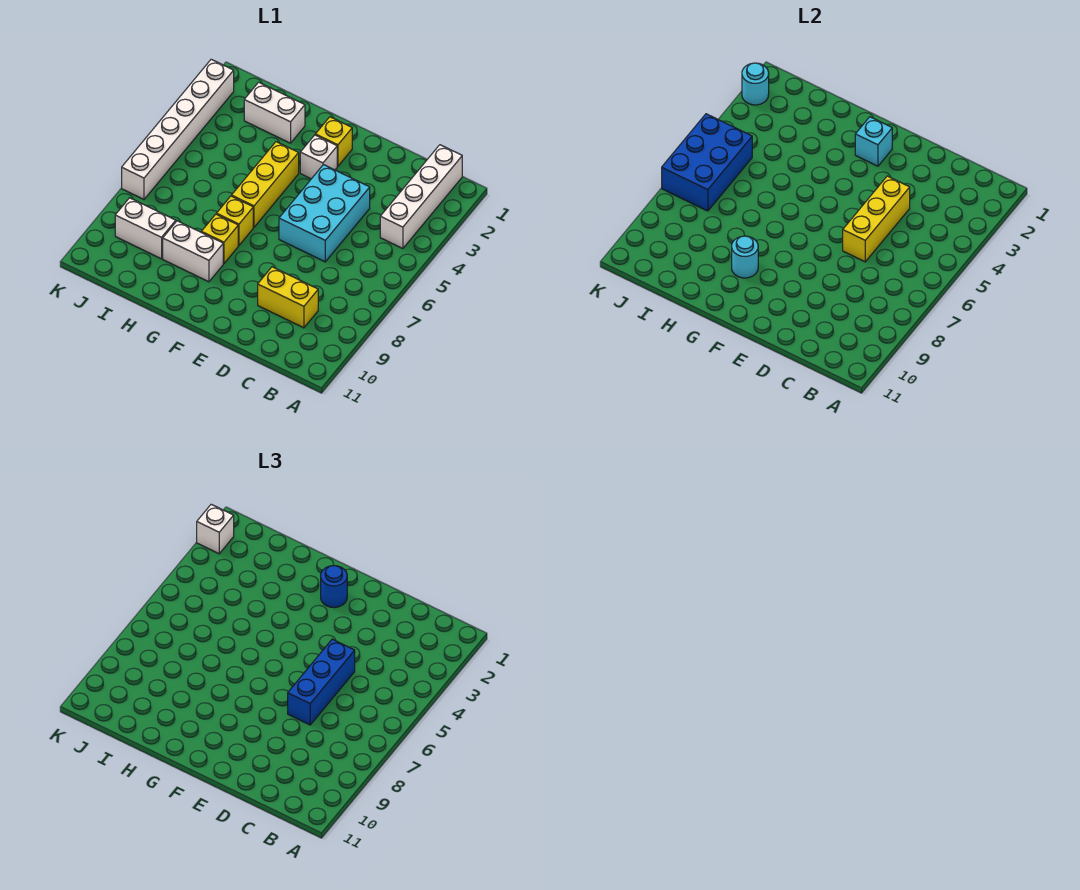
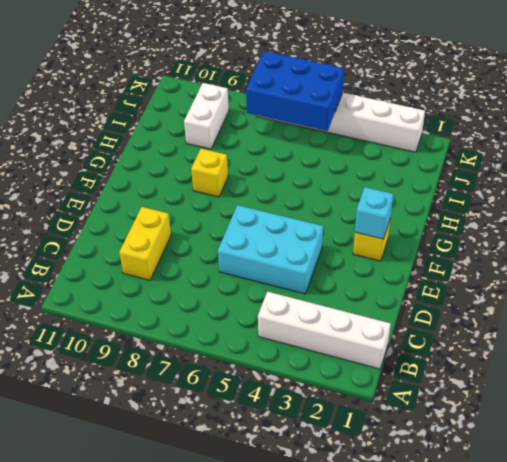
none -> white brick F3 level 1
none -> yellow brick G4:G6 level 1
none -> yellow brick G7 level 1

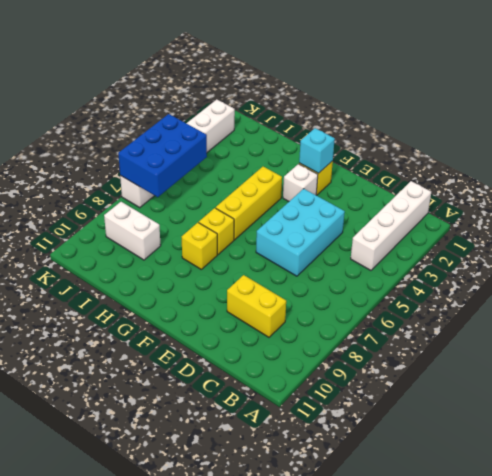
none -> white brick G9:H9 level 1
none -> white brick H2:I2 level 1
none -> yellow brick D4:D6 level 2

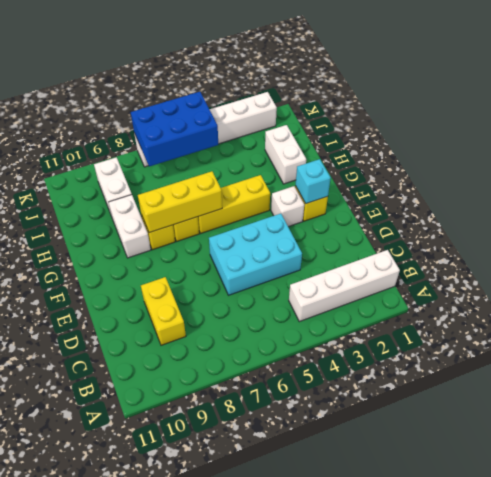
yellow brick G6:G8 level 2 -> yellow brick D4:D6 level 2
none -> cyan round brick G9 level 2
none -> cyan round brick K2 level 2
none -> blue brick D5:D7 level 3

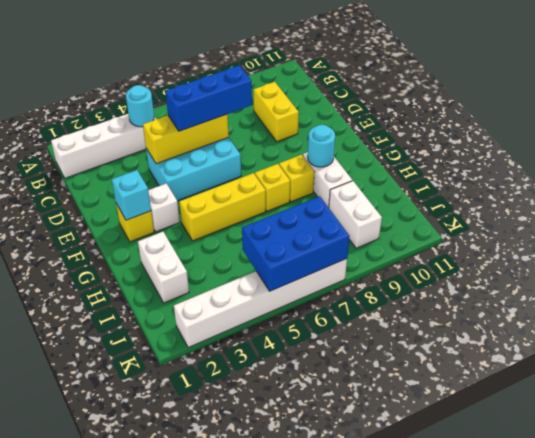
cyan round brick B4 level 2 -> cyan round brick K2 level 2
none -> blue round brick F2 level 3
none -> white brick K2 level 3

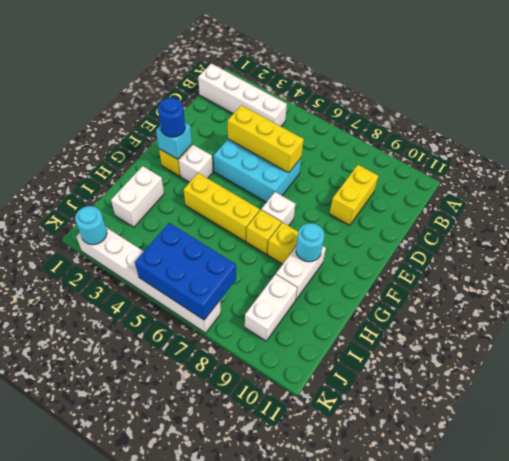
white brick F7 level 1 -> white brick K2 level 3
none -> blue brick D5:D7 level 3

